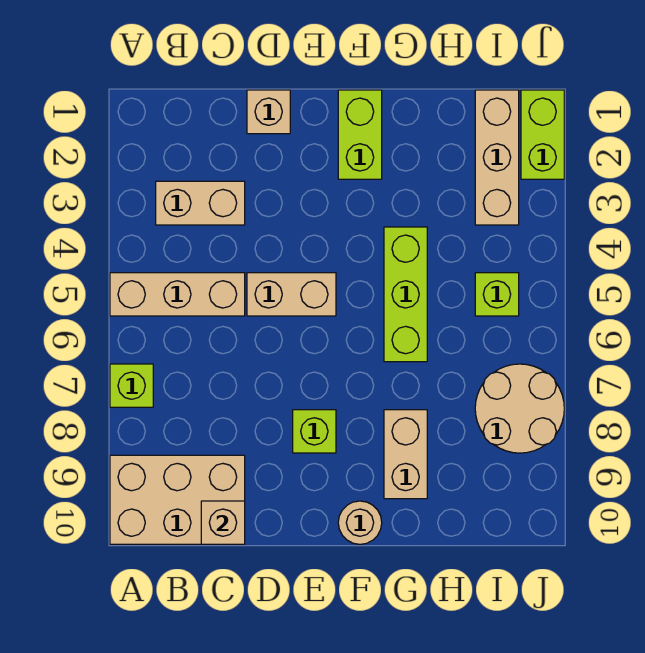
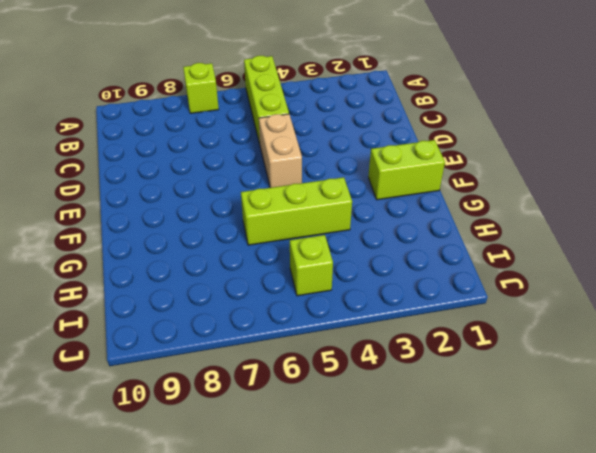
lime brick A5:C5 level 1 -> tan brick A5:C5 level 1
none -> tan brick A9:C10 level 1
none -> tan brick B3:C3 level 1
none -> tan brick D1 level 1

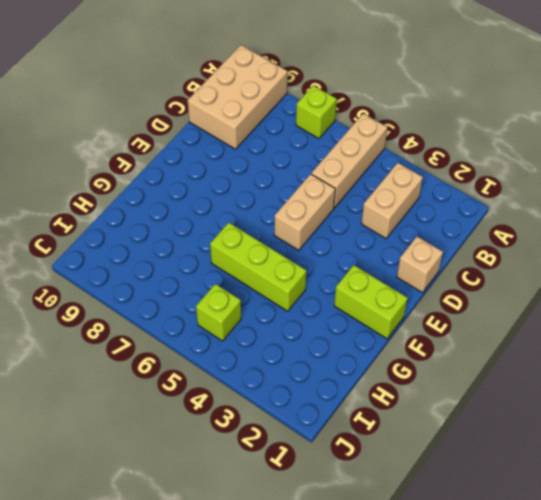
none -> lime brick E8 level 1
none -> tan round brick F10 level 1
none -> tan brick G8:G9 level 1

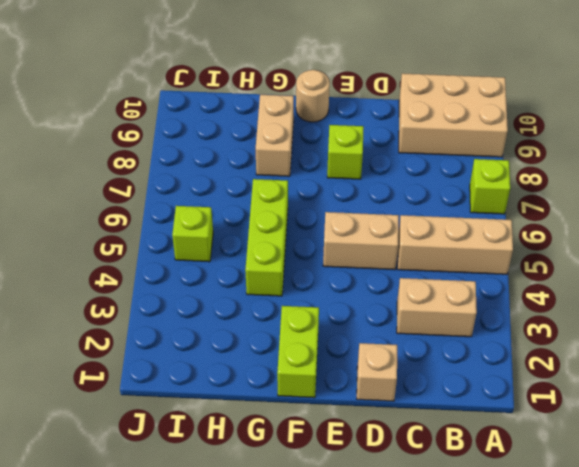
none -> tan brick I1:I3 level 1
none -> tan round brick I7:J8 level 1
none -> lime brick J1:J2 level 1

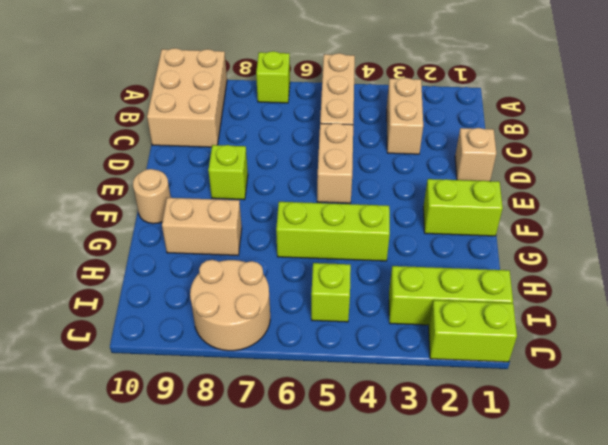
lime brick I1:I3 level 1 -> tan brick I1:I3 level 1
none -> tan brick C10 level 2

